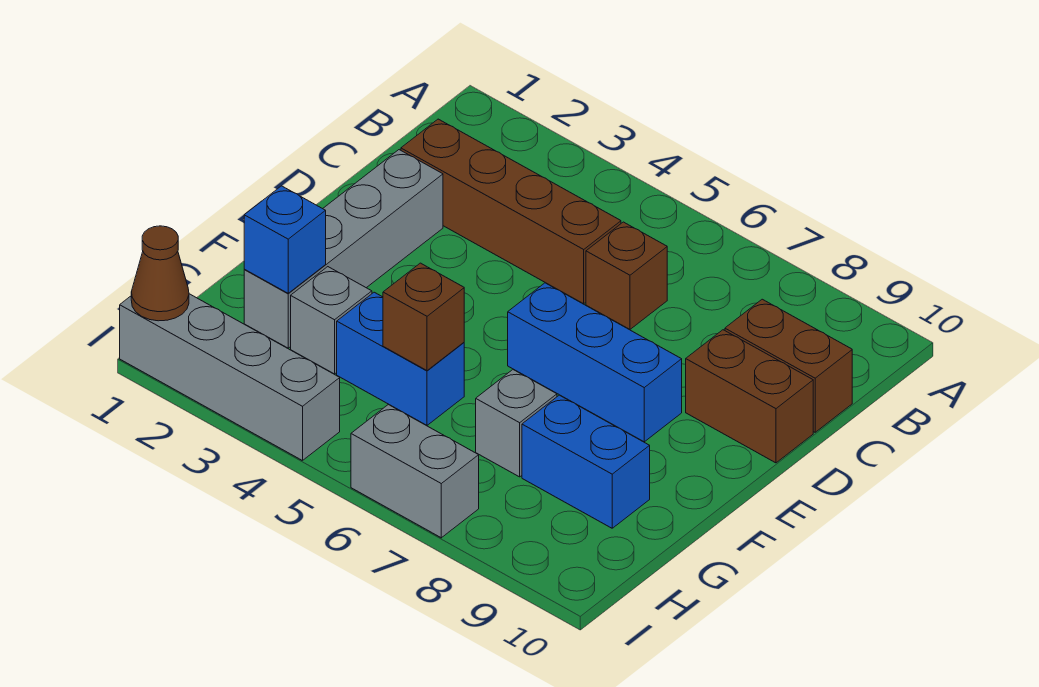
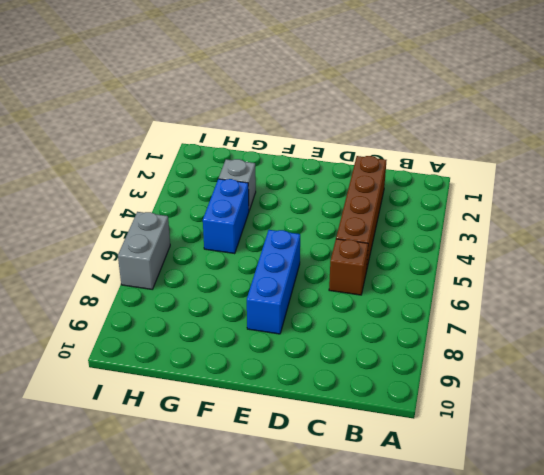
none -> brown brick C9:C10 level 1
none -> grey brick D2:G2 level 1
none -> brown brick D9:D10 level 1

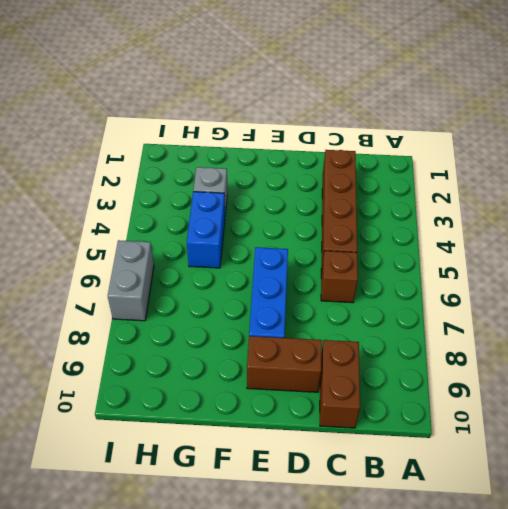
brown brick D9:E9 level 1 -> brown brick D9:D10 level 1
none -> grey brick D2:G2 level 1
none -> grey brick G7 level 1
none -> blue brick G8:G9 level 1

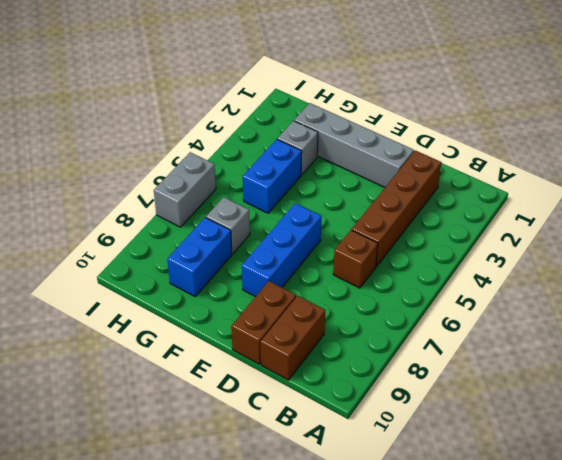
none -> grey brick I1:I4 level 1
none -> blue brick G2 level 2
none -> brown brick G5 level 2

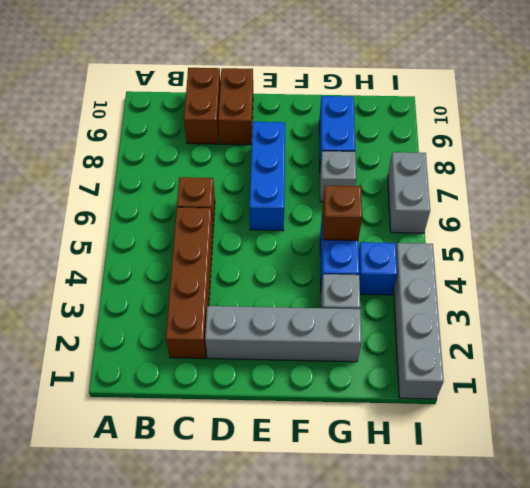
blue brick H4 level 1 -> blue brick G2 level 2
none -> brown cone I1 level 2

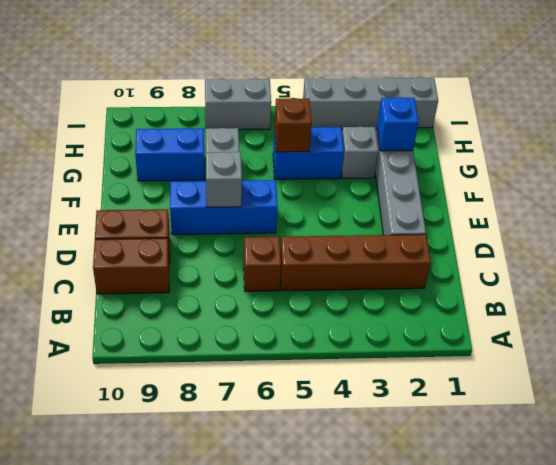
grey brick E7 level 2 -> none
none -> brown cone I1 level 2

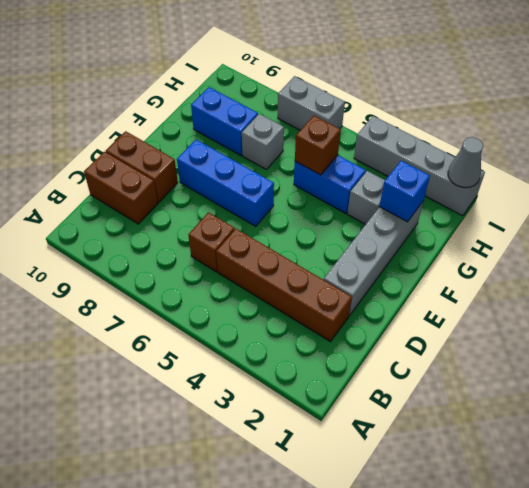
grey cone I1 level 2 -> brown cone I1 level 2

